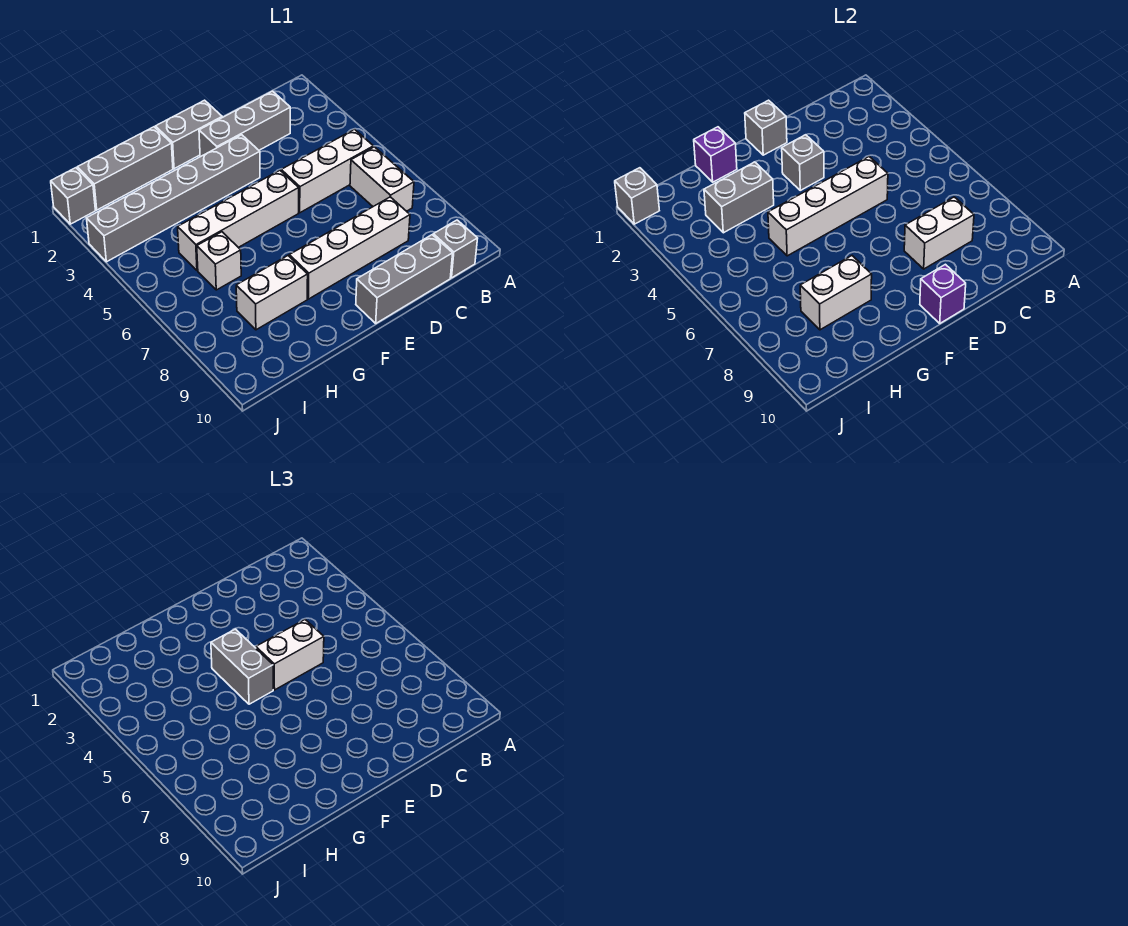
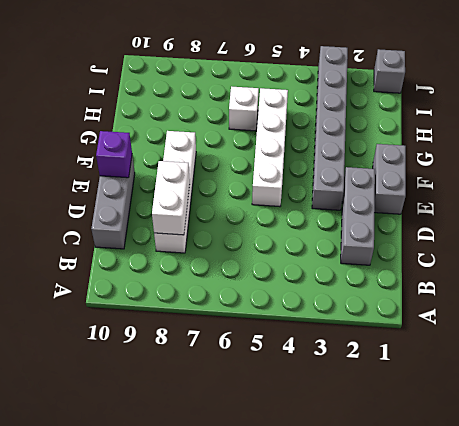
none -> white brick B5:D5 level 1
none -> white brick B6:B7 level 1
none -> grey brick B10 level 1

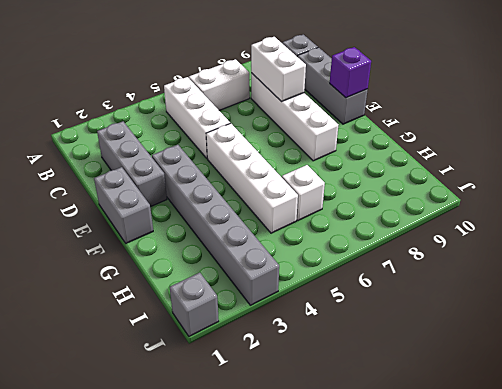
none -> grey brick G1:I1 level 1
none -> white brick G8:H8 level 1
none -> white brick D5:G5 level 2

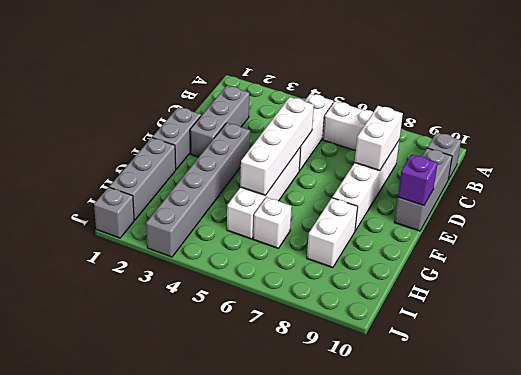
none -> grey brick E1 level 2
none -> grey brick E3 level 2
none -> purple brick G1 level 2

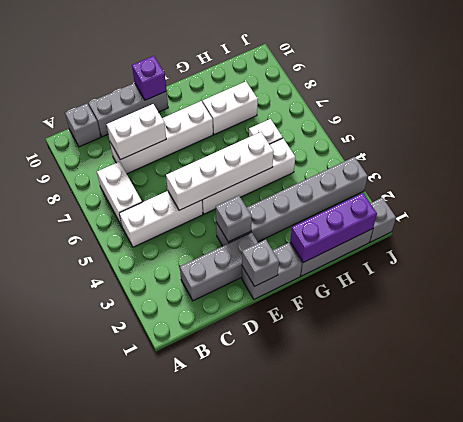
purple brick G1:I1 level 2 -> purple brick G1 level 2
none -> grey brick G3:H3 level 2
none -> white brick G8:H8 level 2
none -> grey brick J1 level 2

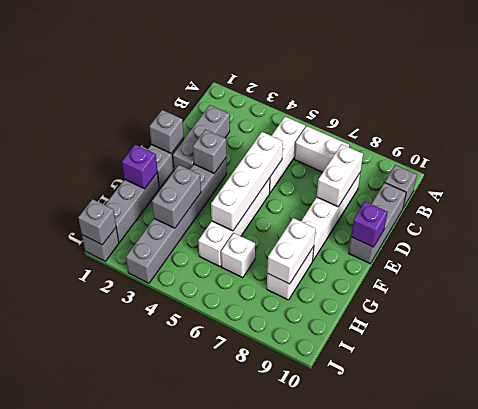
none -> white brick D5:E5 level 3
none -> grey brick F4:F5 level 3

